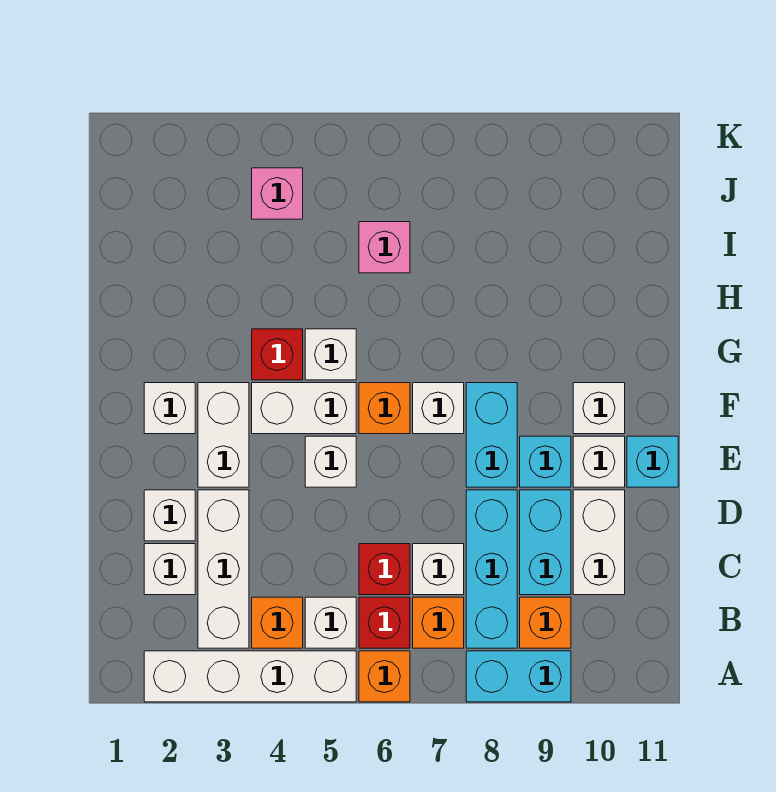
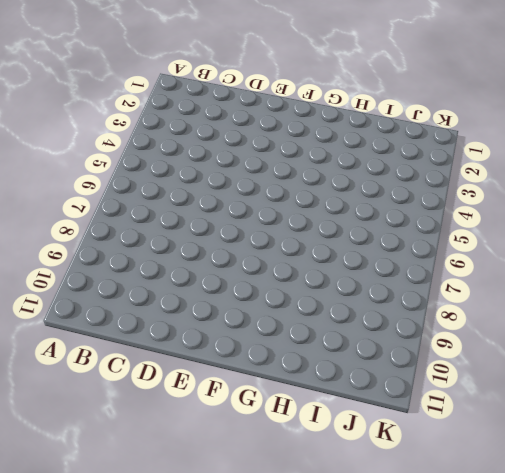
none -> white brick A2:A5 level 1
none -> orange brick A6 level 1
none -> cyan brick A8:A9 level 1
none -> white brick B3:D3 level 1

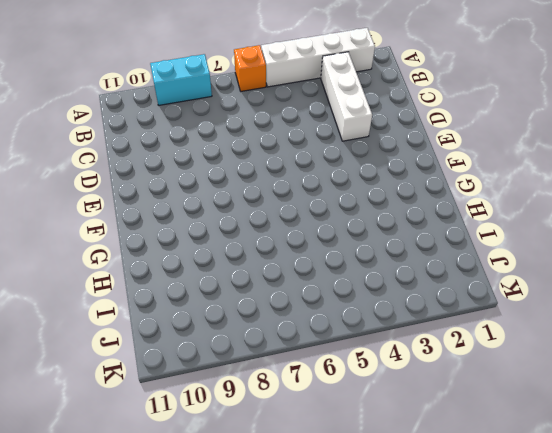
none -> orange brick B4 level 1
none -> white brick B5 level 1
none -> red brick B6 level 1
none -> orange brick B7 level 1

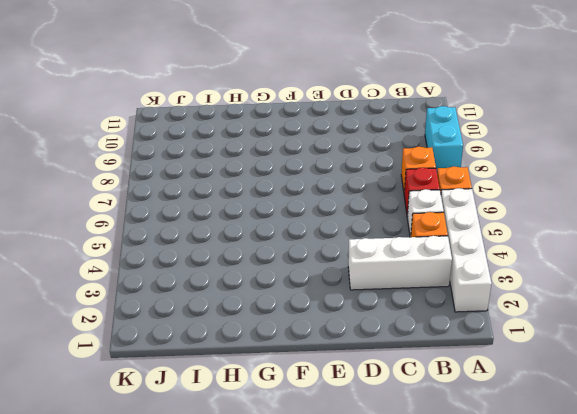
none -> cyan brick B8:D8 level 1
none -> orange brick B9 level 1
none -> white brick C2 level 1
none -> red brick C6 level 1

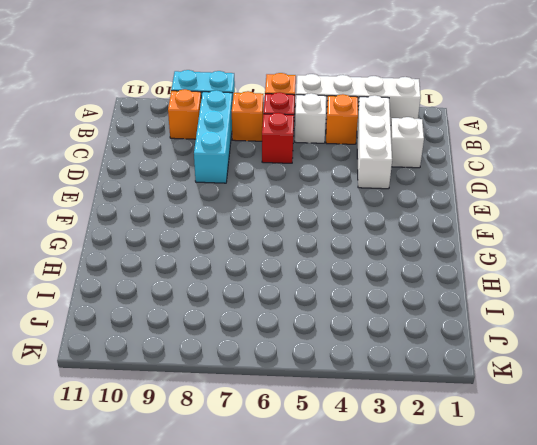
none -> white brick C7 level 1
none -> cyan brick C9:D9 level 1
none -> white brick C10:D10 level 1
none -> white brick D2 level 1

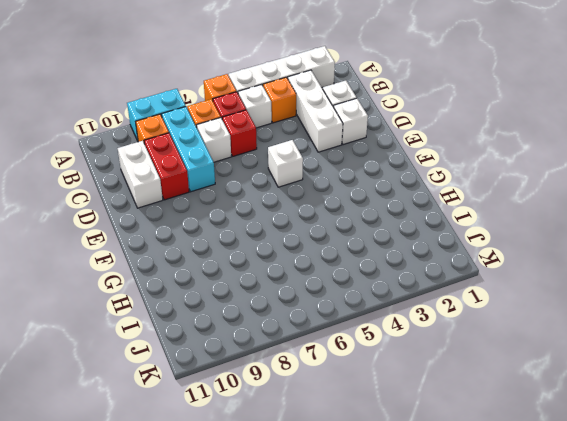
red brick C9:D9 level 1 -> cyan brick C9:D9 level 1
none -> white brick E3:F3 level 1
none -> cyan brick E8:F8 level 1
none -> cyan brick E9 level 1
none -> white brick E10 level 1

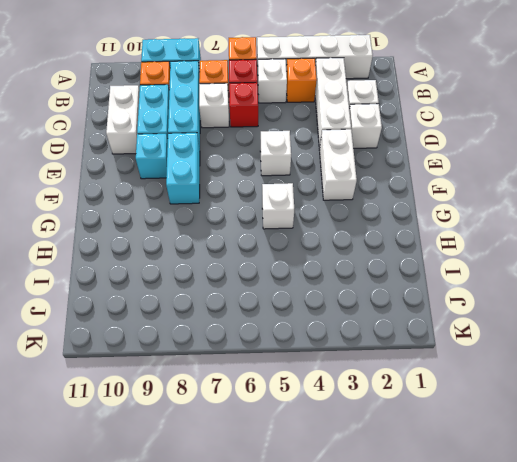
none -> white brick E10 level 1
none -> cyan brick E11 level 1
none -> white brick F2 level 1
none -> white brick F4:F5 level 1

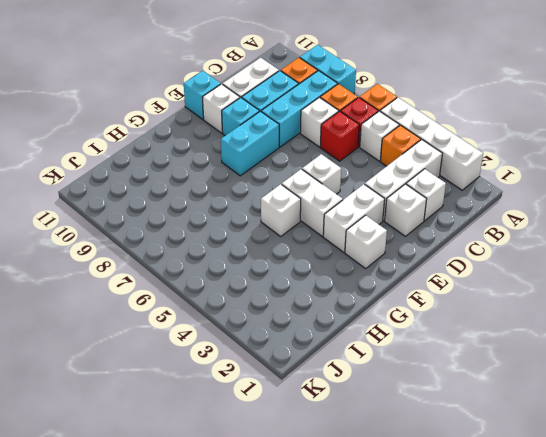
none -> orange brick F6 level 1
none -> white brick F7 level 1
none -> white brick F10 level 1
none -> red brick G4 level 1

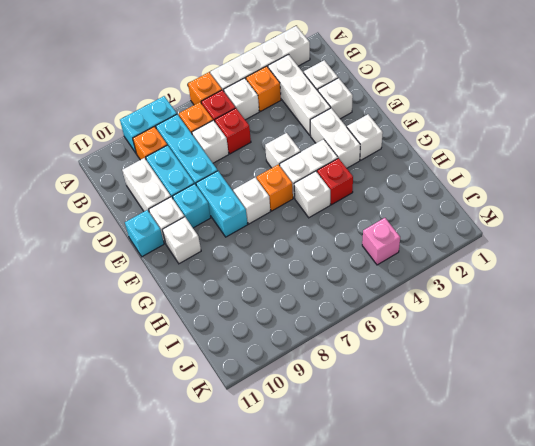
none -> pink brick I6 level 1

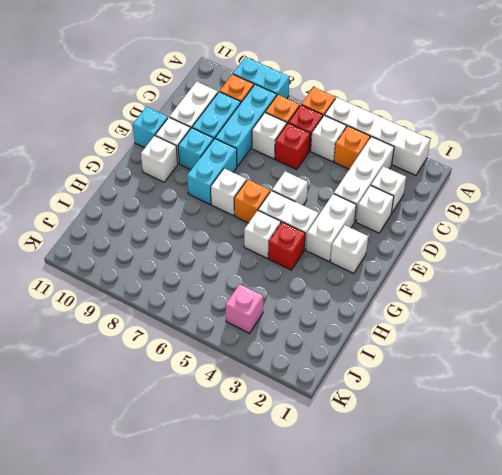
none -> pink brick I6 level 1

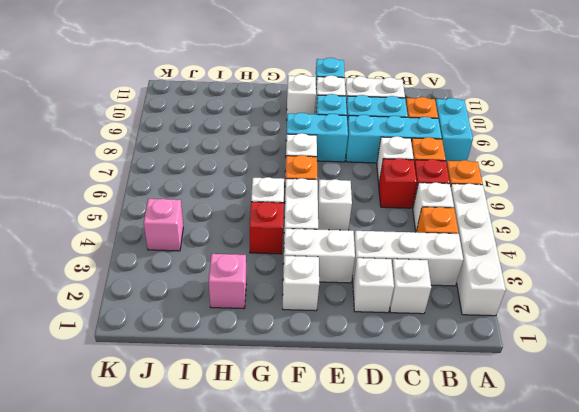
pink brick H2 level 1 -> pink brick I6 level 1

